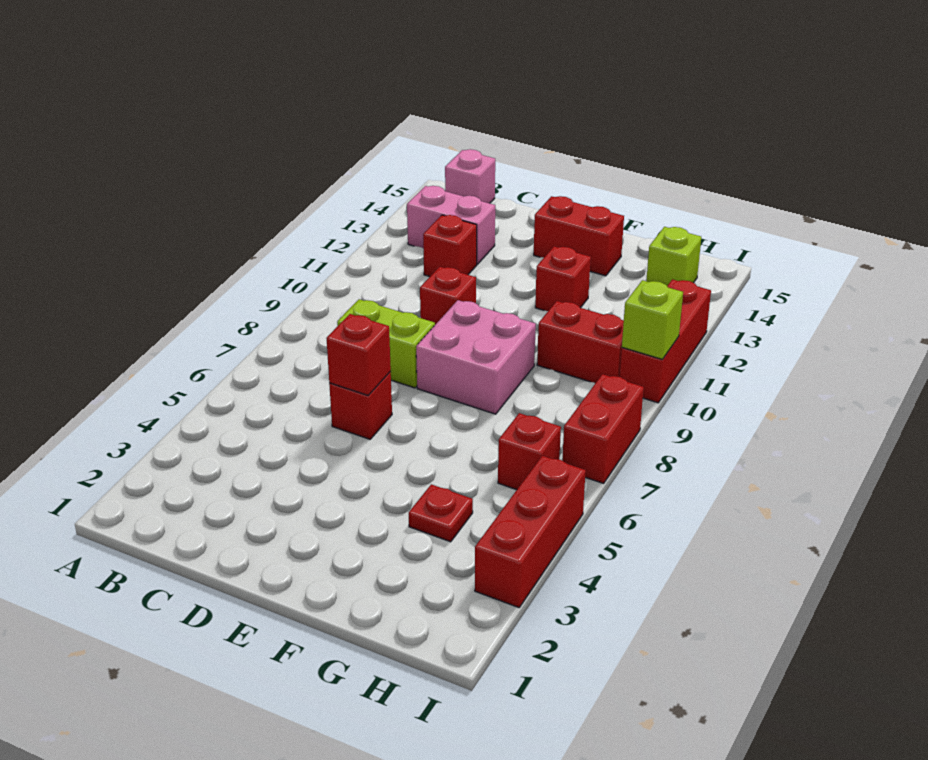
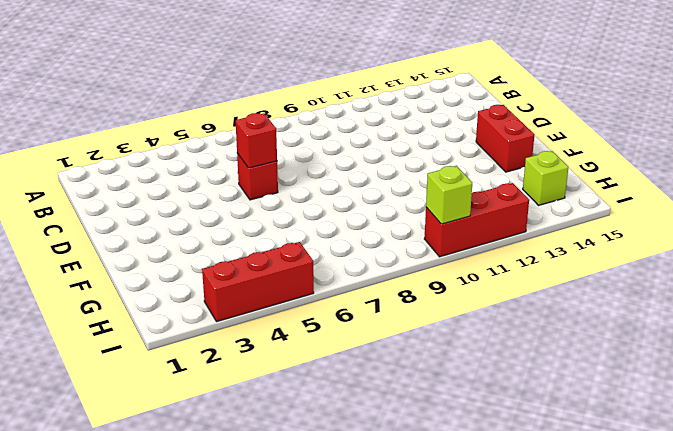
none -> pink brick B13:C13 level 1
none -> pink brick B15 level 1
none -> lime brick C8:D8 level 1

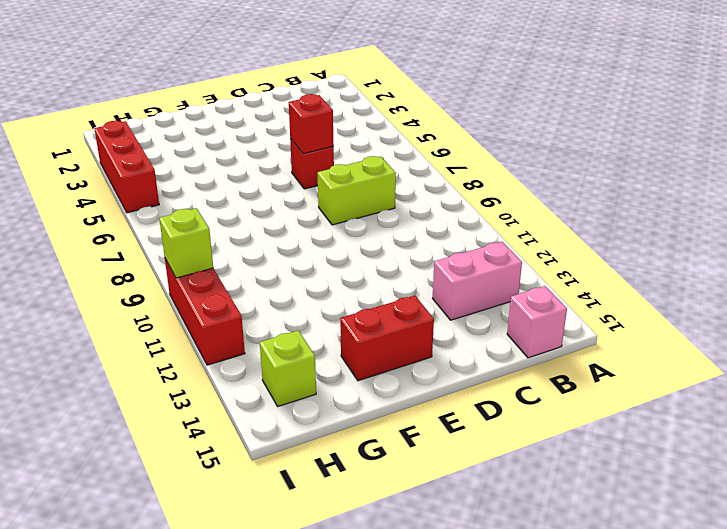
none -> red brick C12 level 1
none -> red brick D10 level 1
none -> pink brick E8:F9 level 1

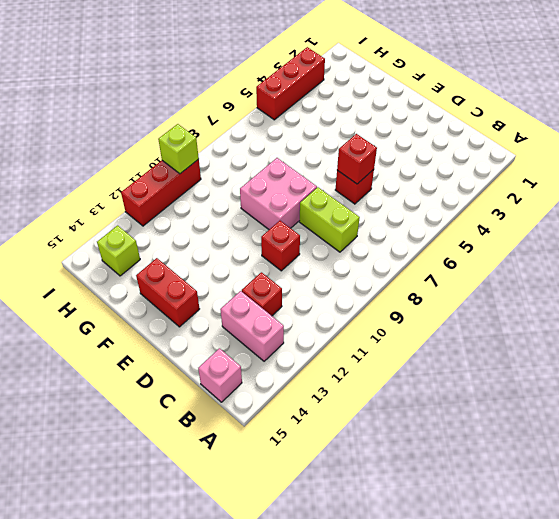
none -> red brick F12 level 1
none -> red plate G4 level 1
none -> red brick G10:H10 level 1

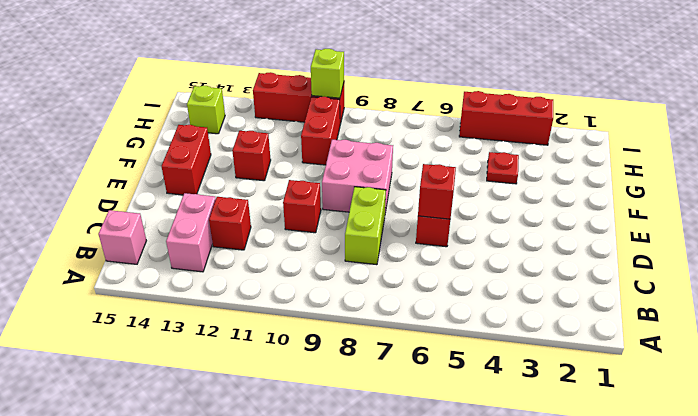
none -> red brick H6 level 1
none -> red brick I7:I8 level 1

